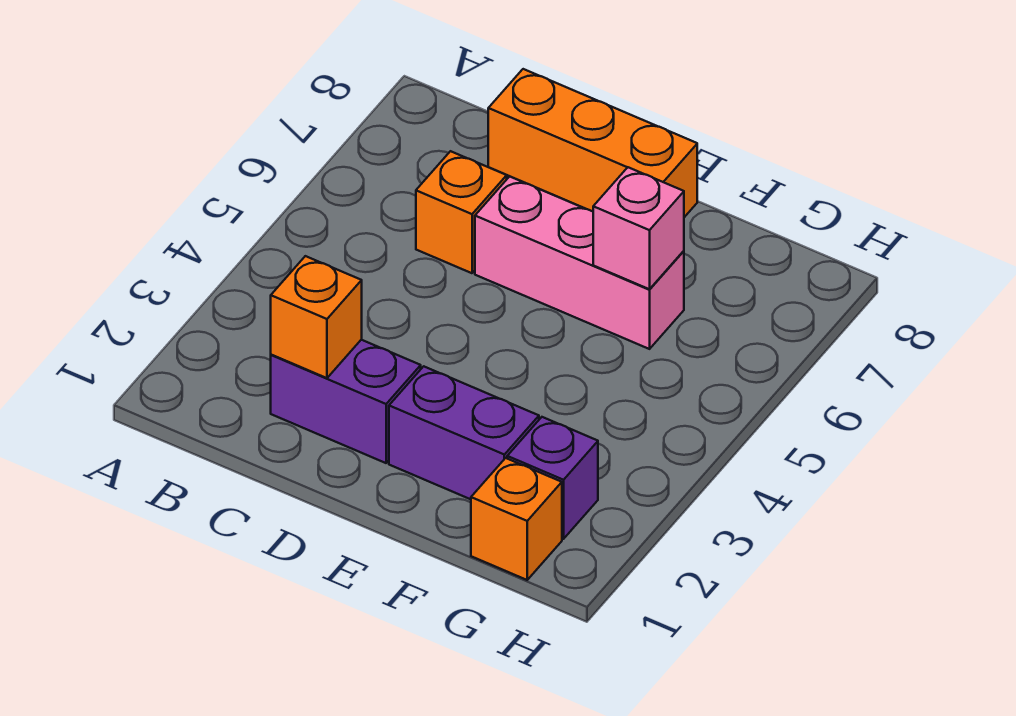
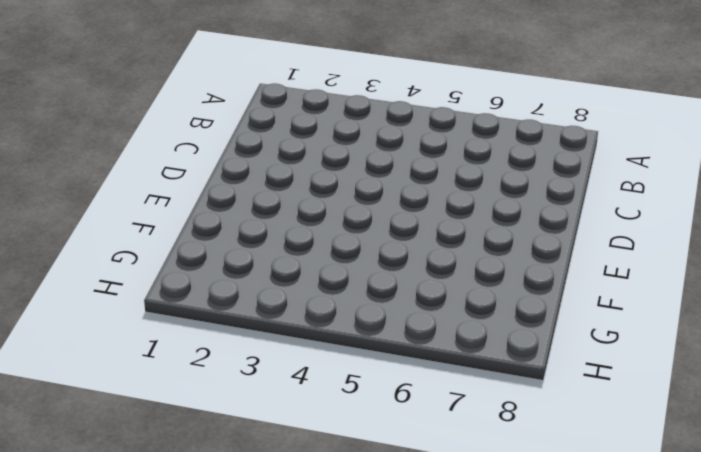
none -> purple brick C2:D2 level 1
none -> orange brick C6 level 1

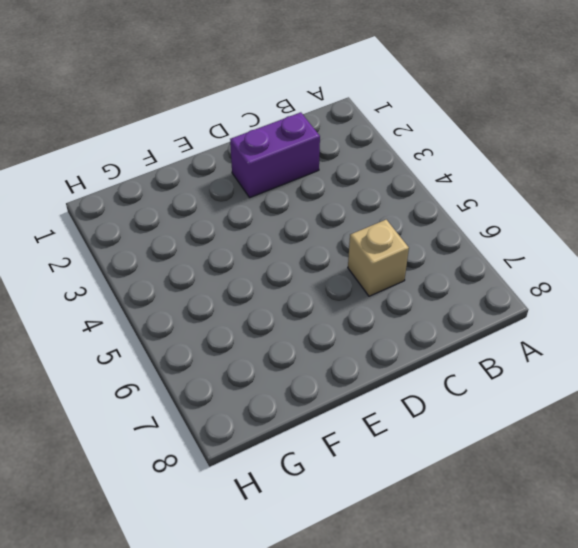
tan brick C6 level 1 -> orange brick C6 level 1
none -> orange brick C8:E8 level 1
none -> pink brick D6:F6 level 1

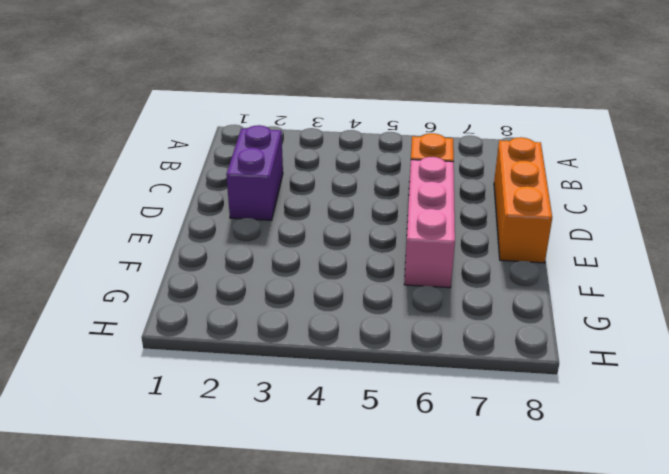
none -> purple brick E2:F2 level 1
none -> orange brick G1 level 1

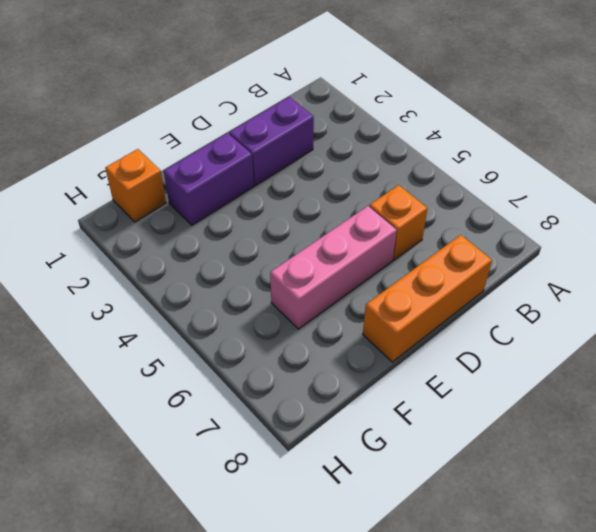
none -> purple brick G2 level 1
none -> orange brick C2 level 2

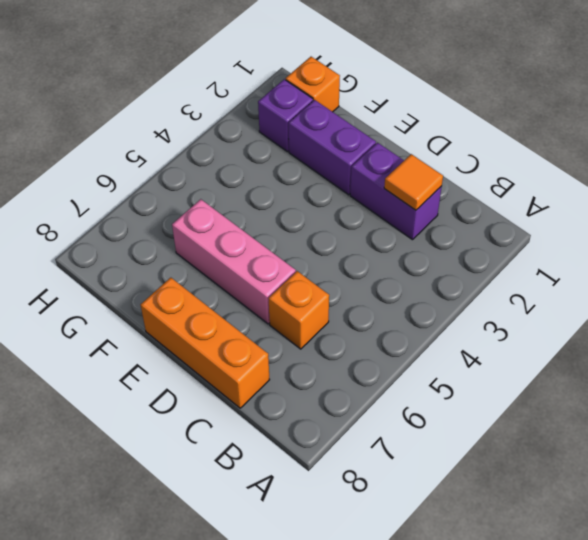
orange tile C2 level 2 -> orange brick C2 level 2
none -> pink brick F6 level 2

